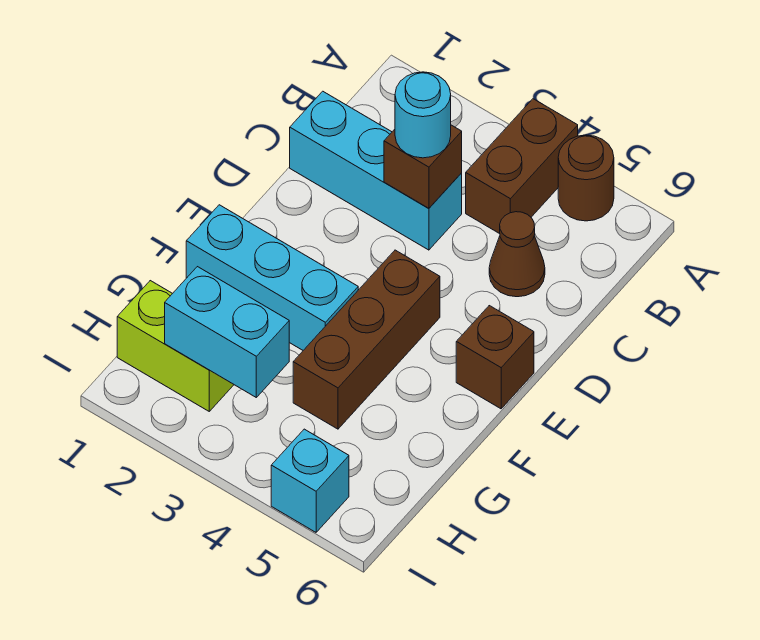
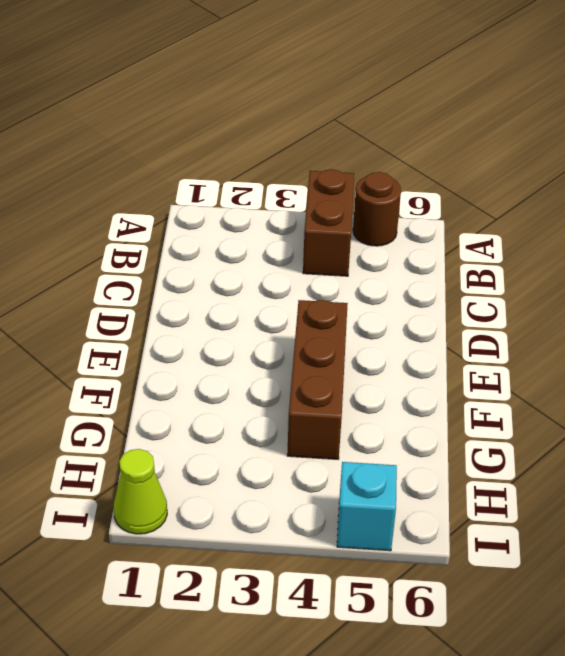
lime cone I1 level 1 -> none
none -> cyan brick C1:C3 level 1
none -> brown cone C5 level 1
none -> brown brick E6 level 1

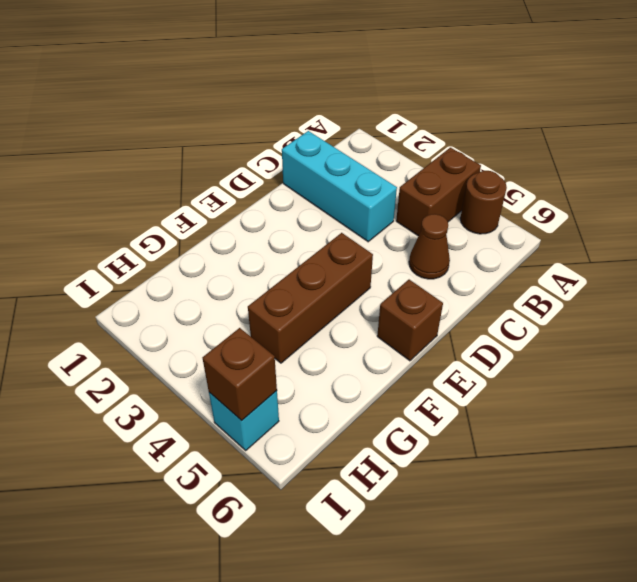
brown brick I5 level 2 -> brown brick C3 level 2
none -> cyan brick F1:F3 level 1
none -> lime brick H1:H2 level 1
none -> cyan brick H2:H3 level 2

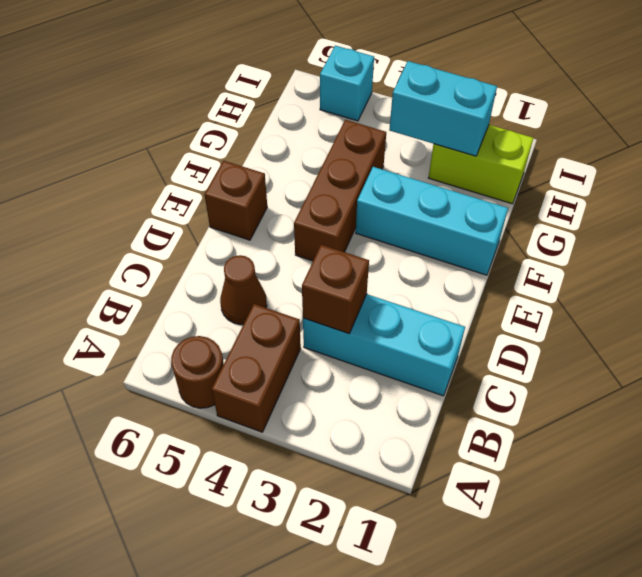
none -> cyan round brick C3 level 3

